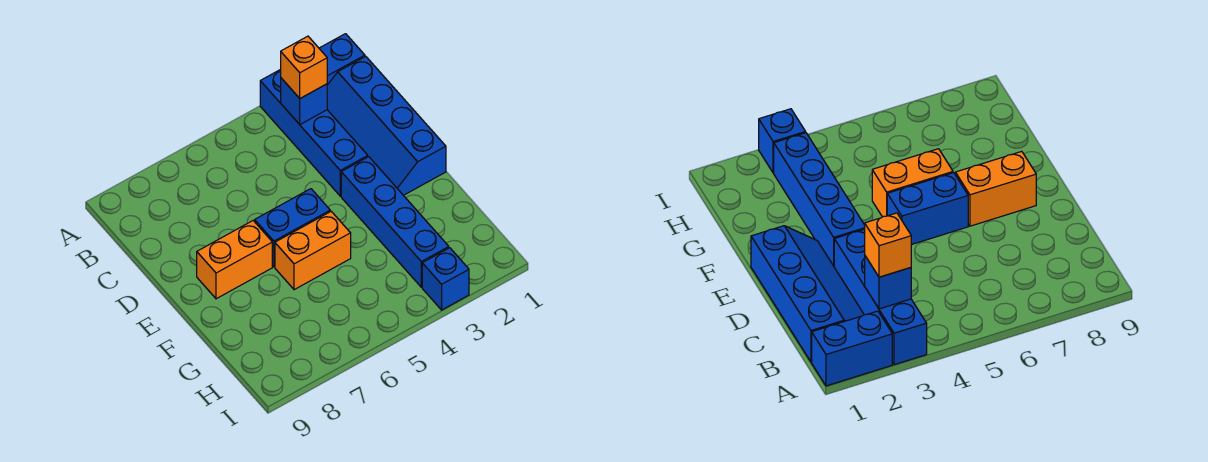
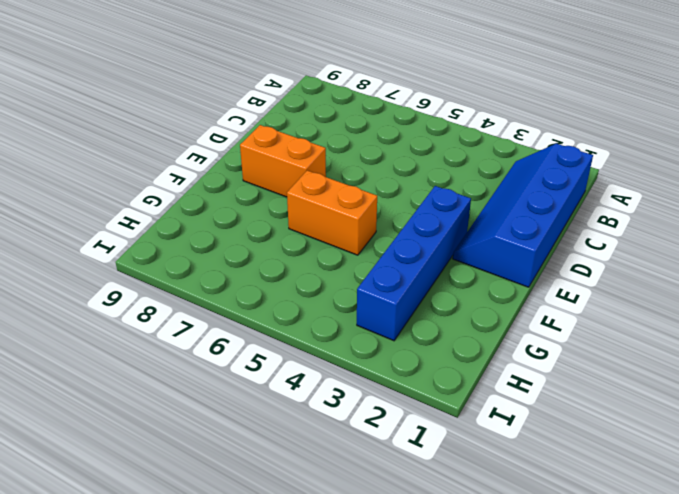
none -> blue brick A1:A2 level 1
none -> blue brick A3:D3 level 1

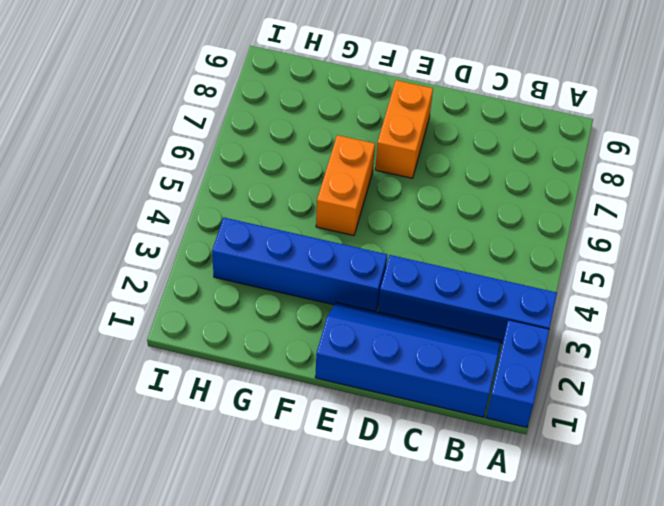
none -> blue brick E5:E6 level 1
none -> blue brick I3 level 1

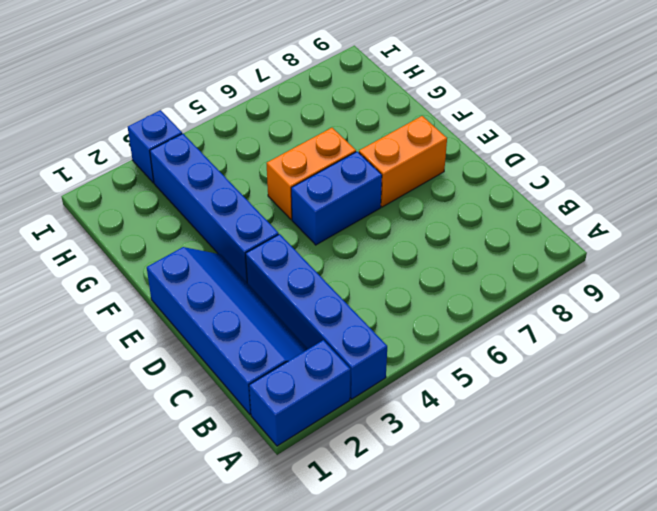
none -> blue brick B3 level 2
none -> orange brick B3 level 3

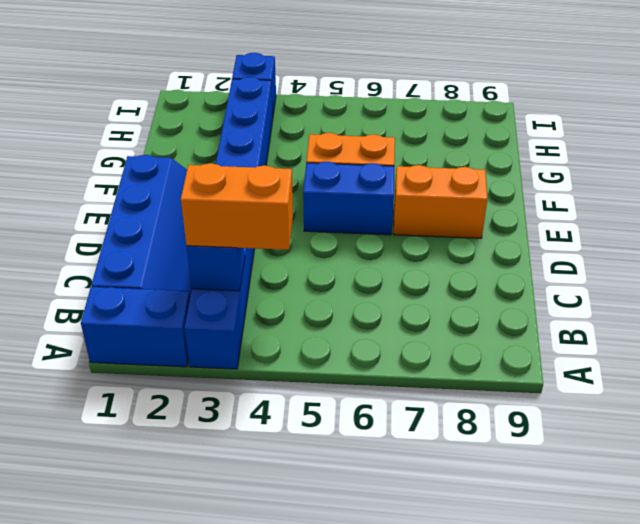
orange brick B3:B4 level 3 -> orange brick B3 level 3

